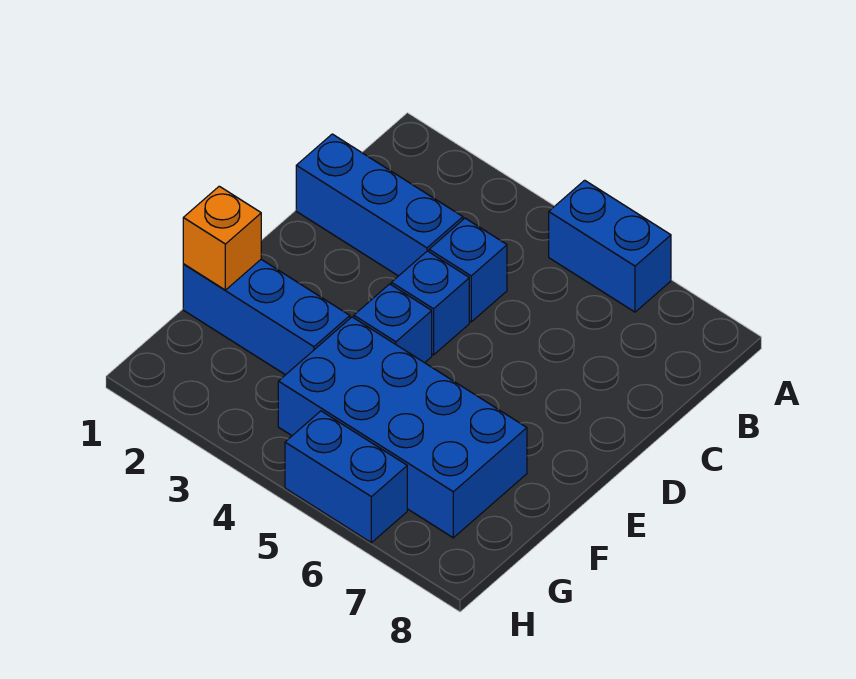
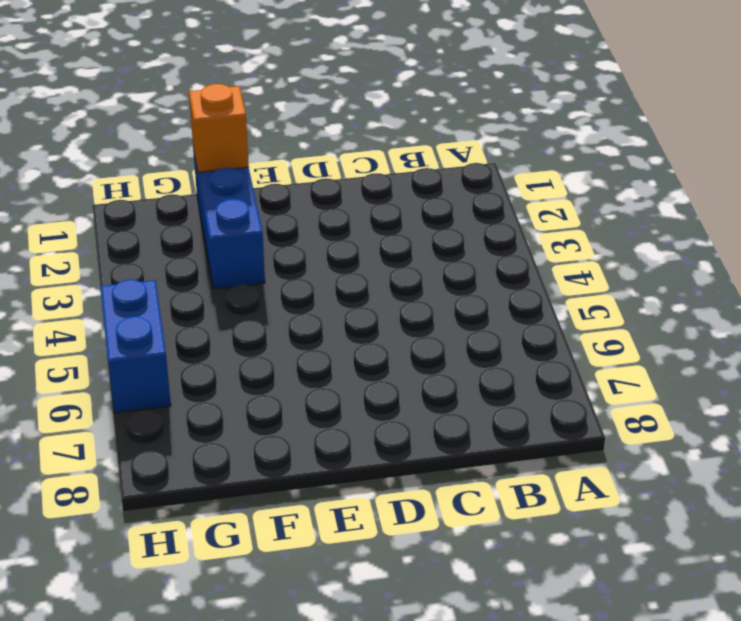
none -> blue brick A5:A6 level 1
none -> blue brick C1:C3 level 1

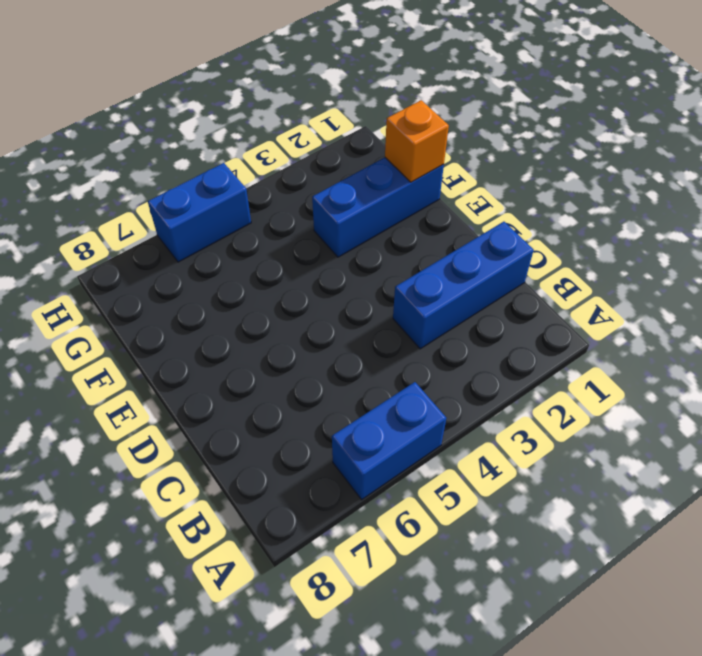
none -> blue brick C4 level 1
none -> blue brick D4 level 1

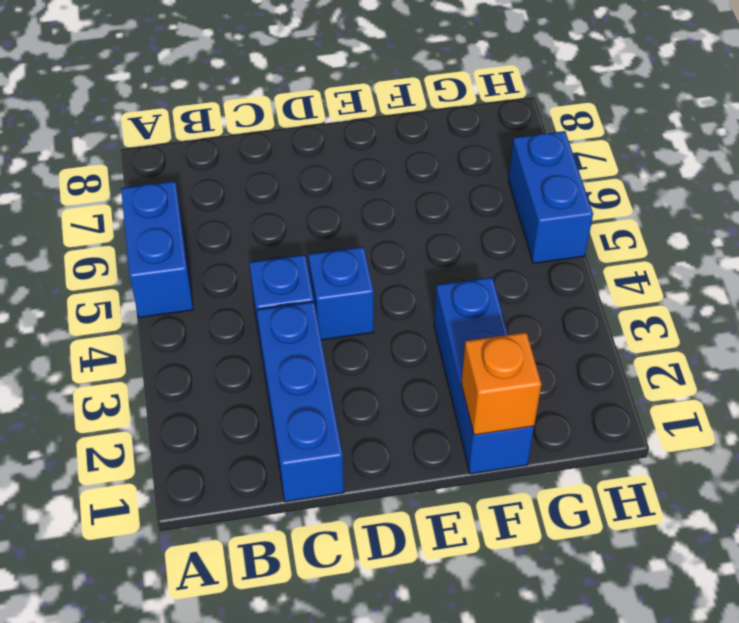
none -> blue brick E4 level 1
none -> blue brick F4:G7 level 1

